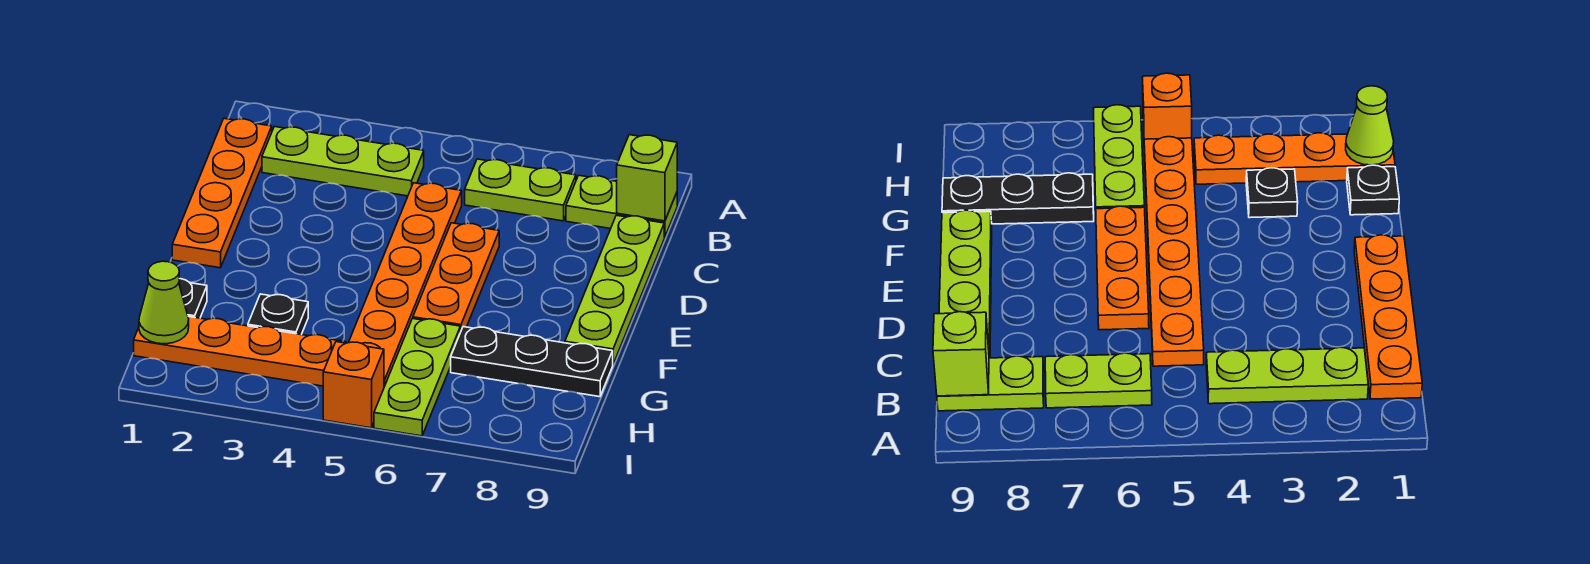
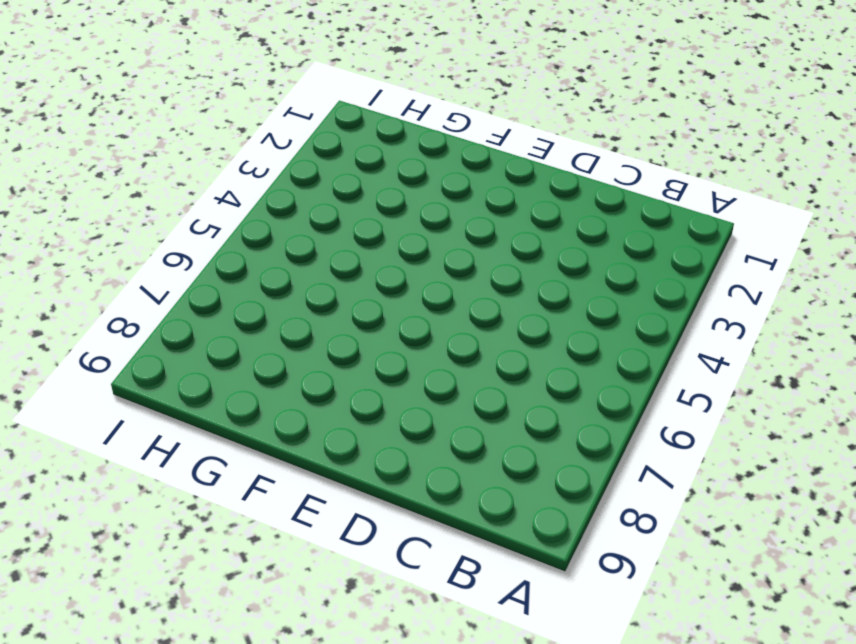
none -> orange plate B1:E1 level 1
none -> lime plate B2:B4 level 1
none -> lime plate B6:B7 level 1

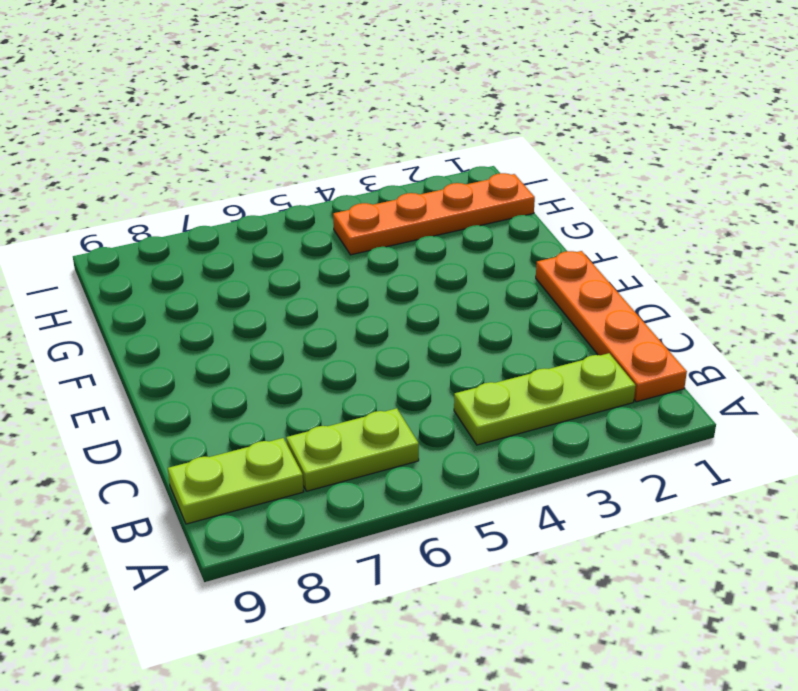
none -> orange plate C5:H5 level 1
none -> lime plate C9:F9 level 1
none -> orange plate D6:F6 level 1

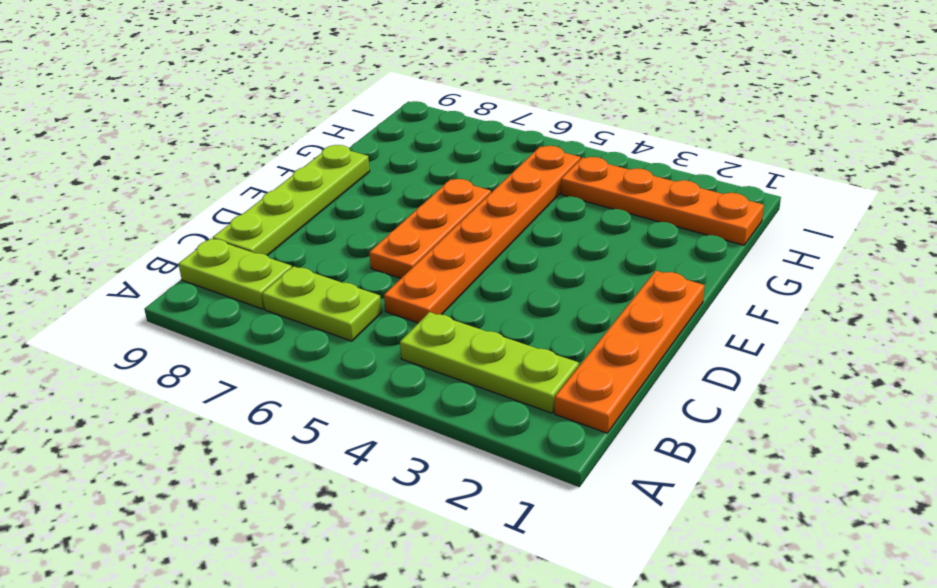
none -> black plate G1 level 1
none -> black plate G3 level 1
none -> lime plate G6:I6 level 1

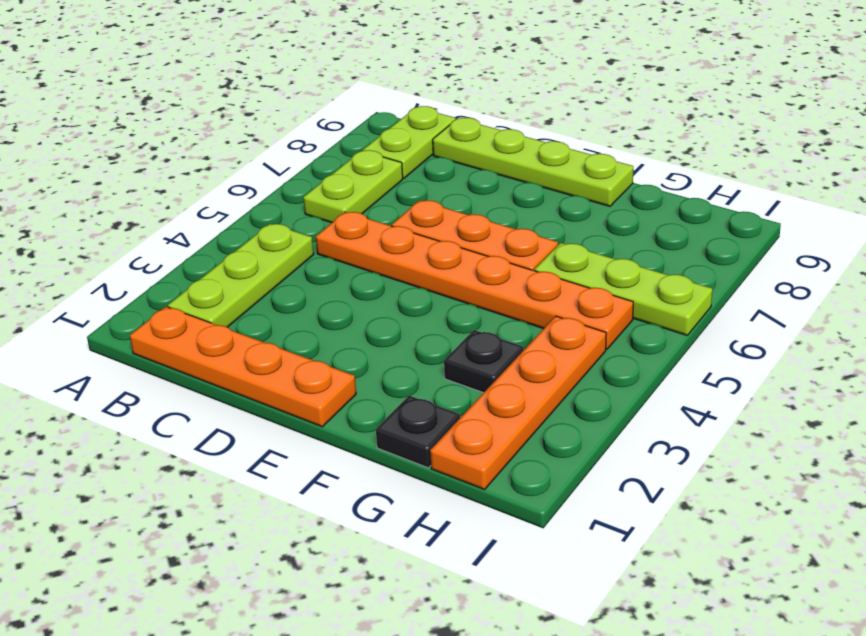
none -> black plate G7:G9 level 1
none -> orange brick I5 level 1
none -> lime brick B9 level 2

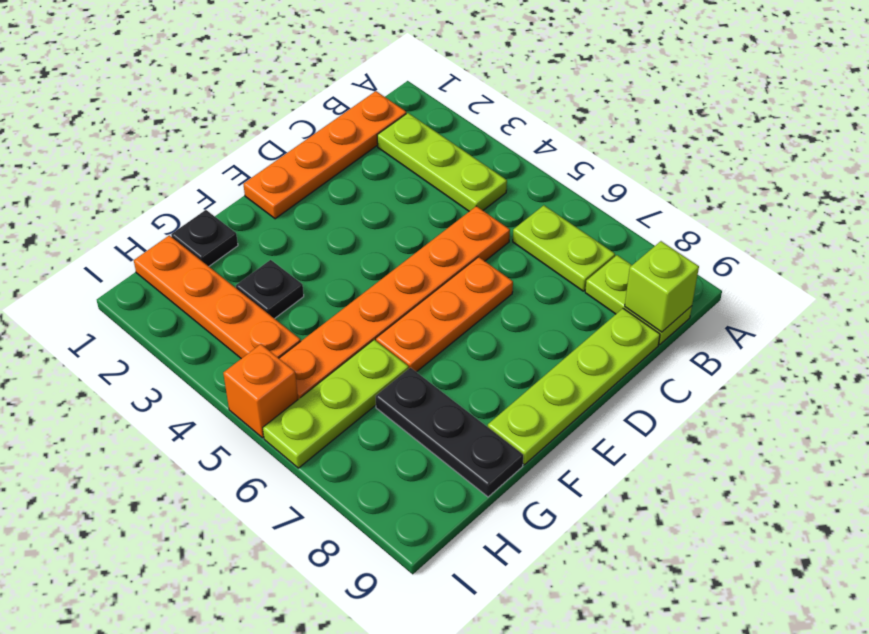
none -> lime cone H1 level 2

